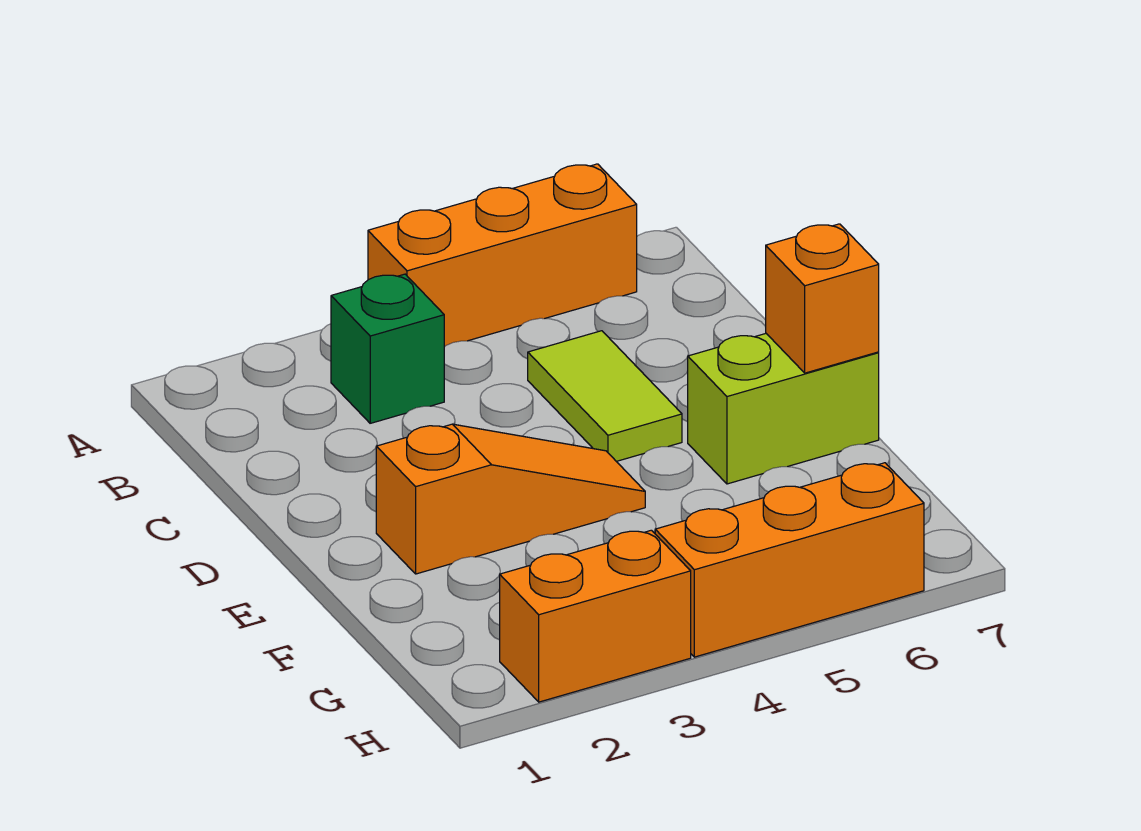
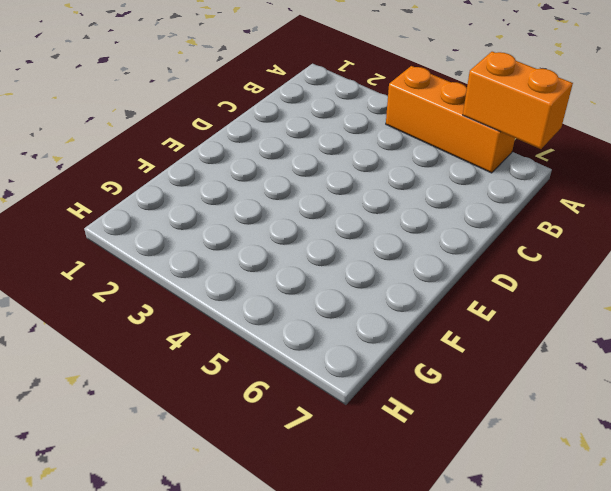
orange brick A6:A7 level 2 -> orange brick H2:H3 level 1
none -> green brick B3 level 1
none -> lime tile C5:D5 level 1

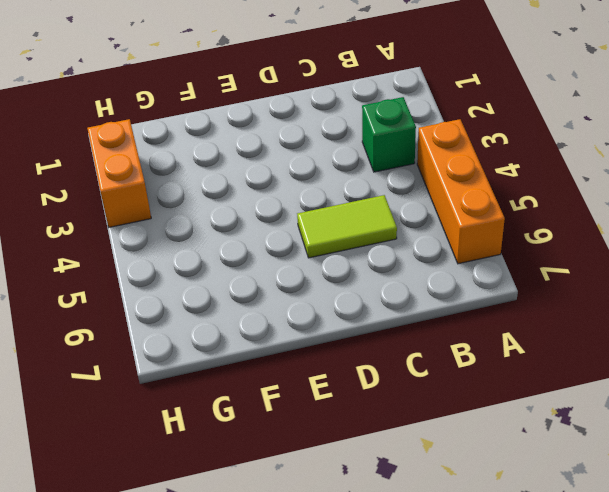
none -> orange slope E2:E4 level 1 top 2
none -> lime brick E6:E7 level 1

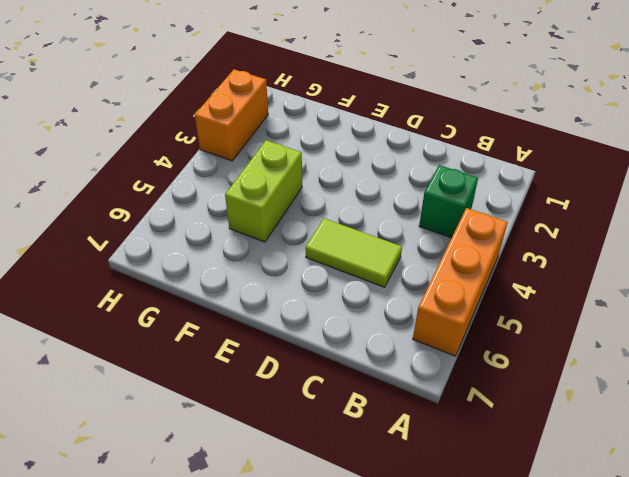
lime brick F4:F5 level 1 -> lime brick E6:E7 level 1
none -> orange slope E2:E4 level 1 top 2
none -> orange brick H4:H6 level 1

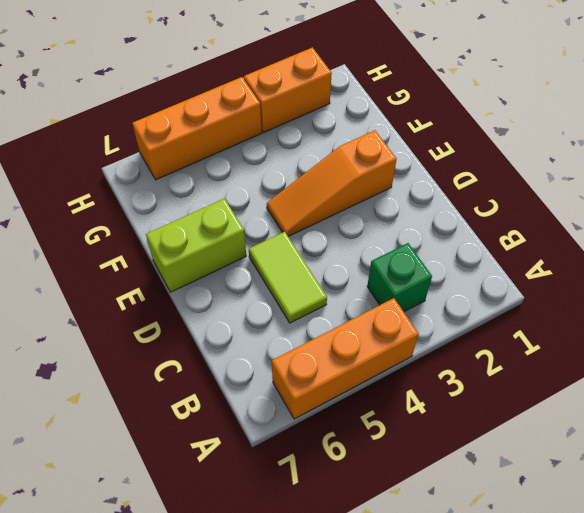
none -> orange brick E7 level 2

